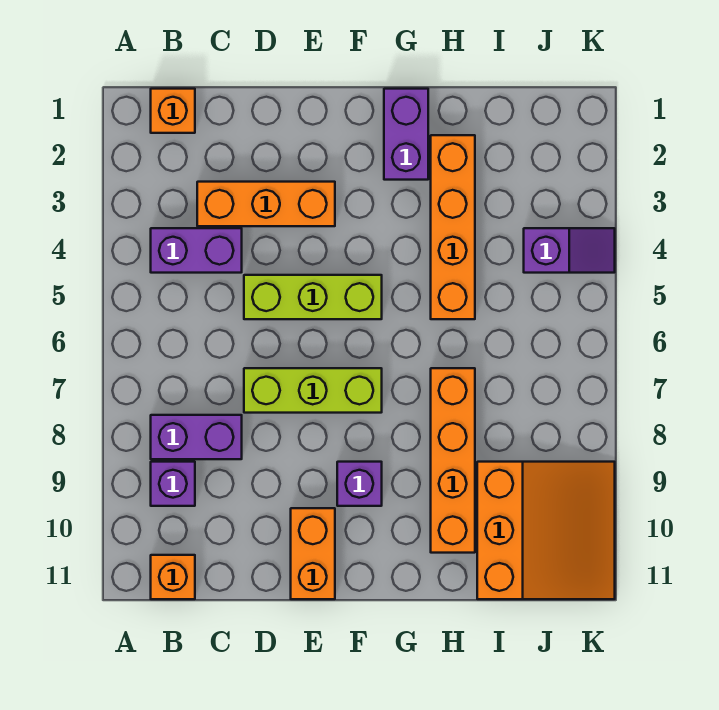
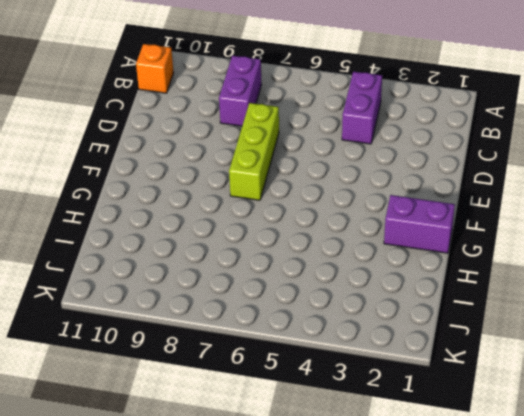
none -> orange brick B1 level 1
none -> purple brick B9 level 1
none -> orange brick C3:E3 level 1

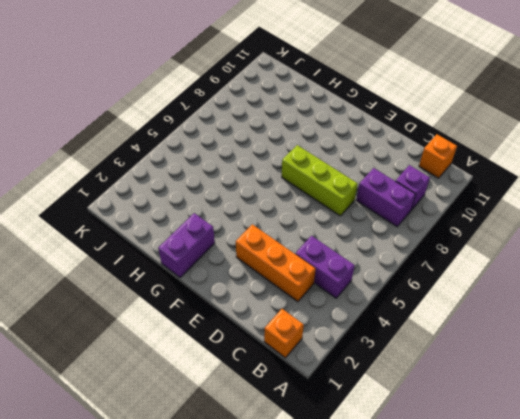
none -> lime brick D5:F5 level 1
none -> orange brick E10:E11 level 1
none -> purple brick F9 level 1

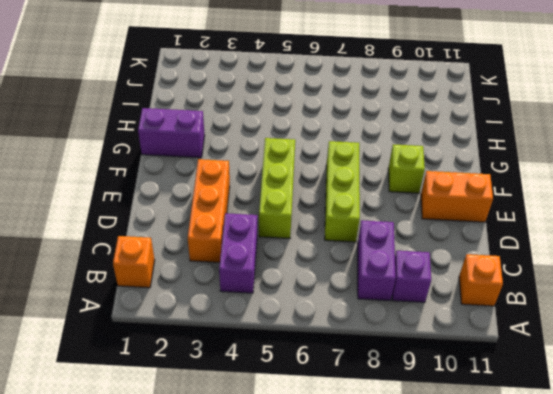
lime brick F9 level 1 -> purple brick F9 level 1
none -> orange brick H2:H5 level 1
none -> orange brick H7:H10 level 1
none -> orange slope I9:K11 level 1 top I

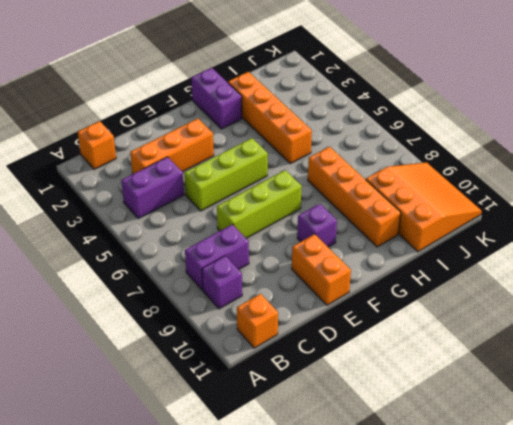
none -> purple slope J4:K4 level 1 top J

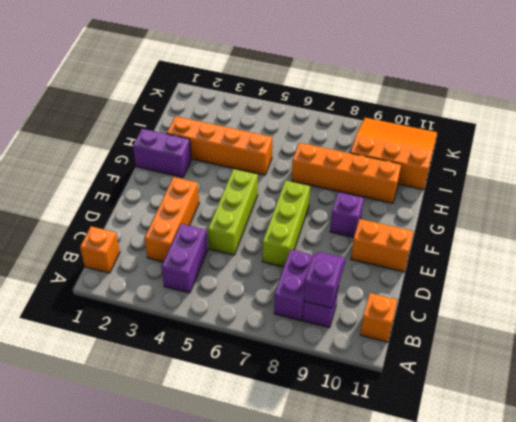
purple slope B9:C9 level 2 top B -> purple slope J4:K4 level 1 top J

